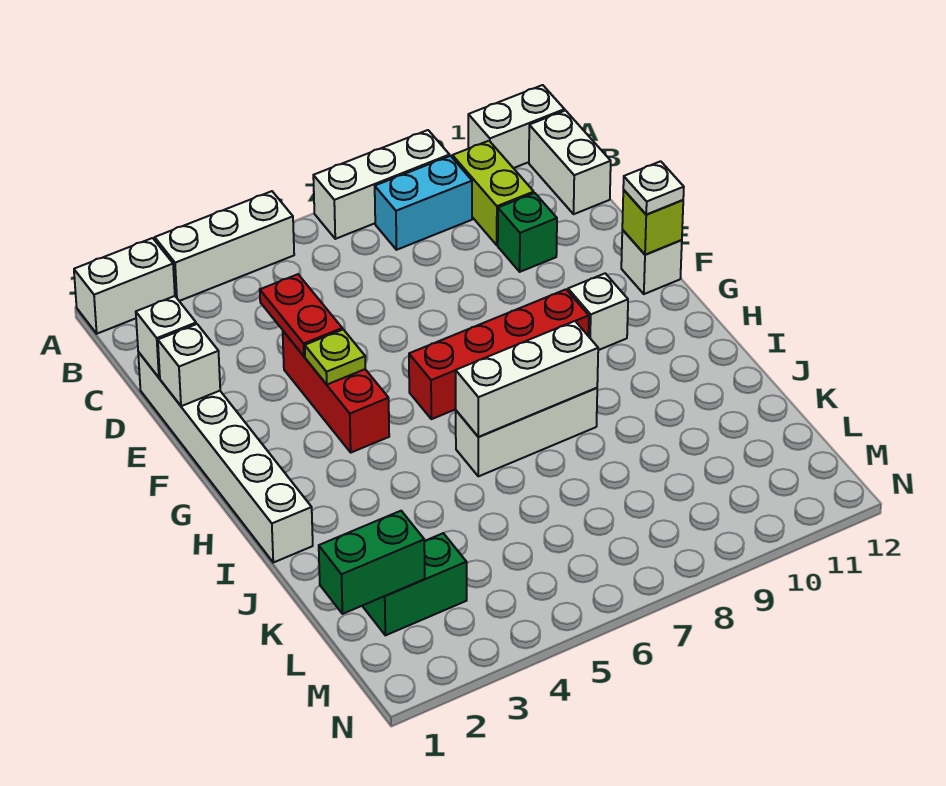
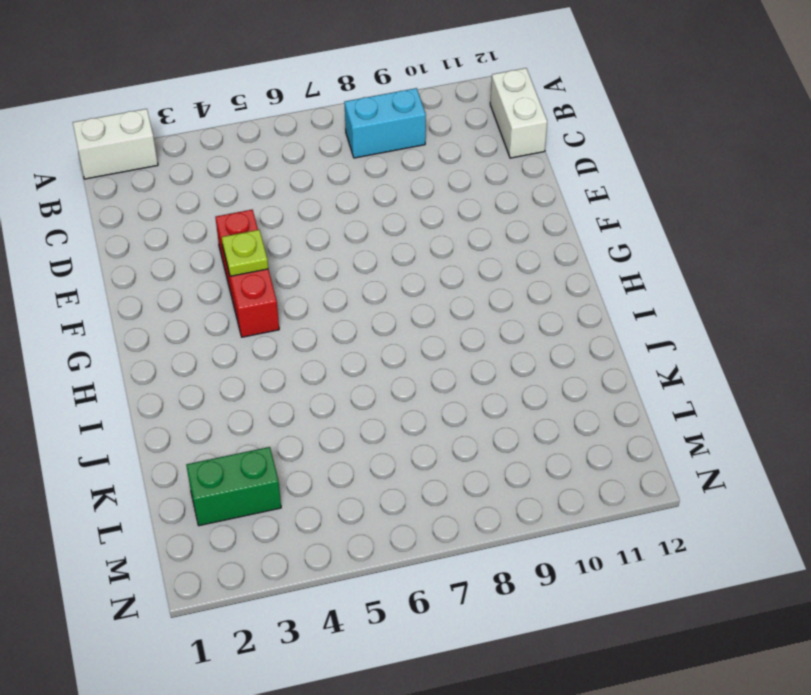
none -> white brick A3:A5 level 1
none -> white brick A7:A9 level 1
none -> white brick A11:A12 level 1

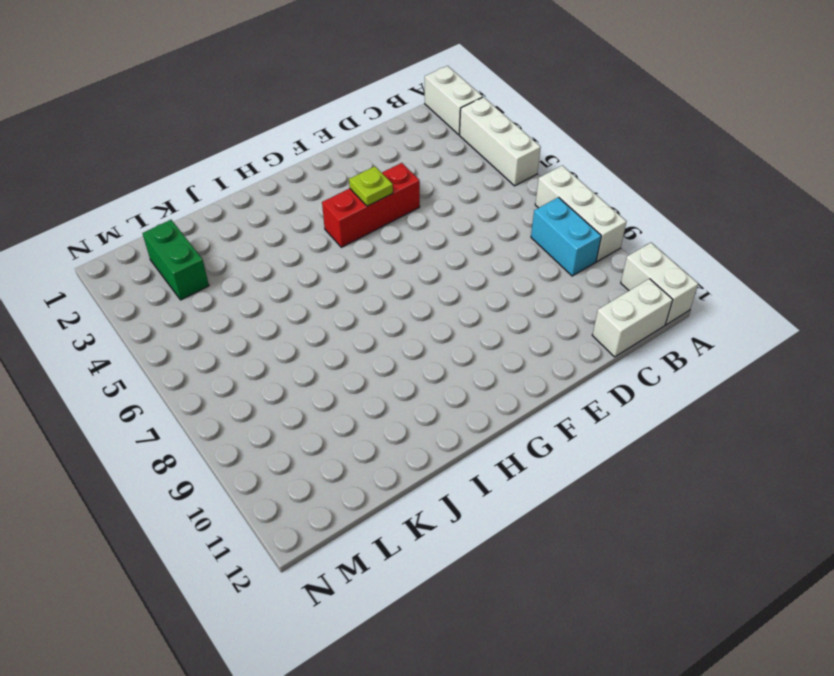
none -> lime brick B10:C10 level 1
none -> white brick D1:I1 level 1
none -> green brick D10 level 1

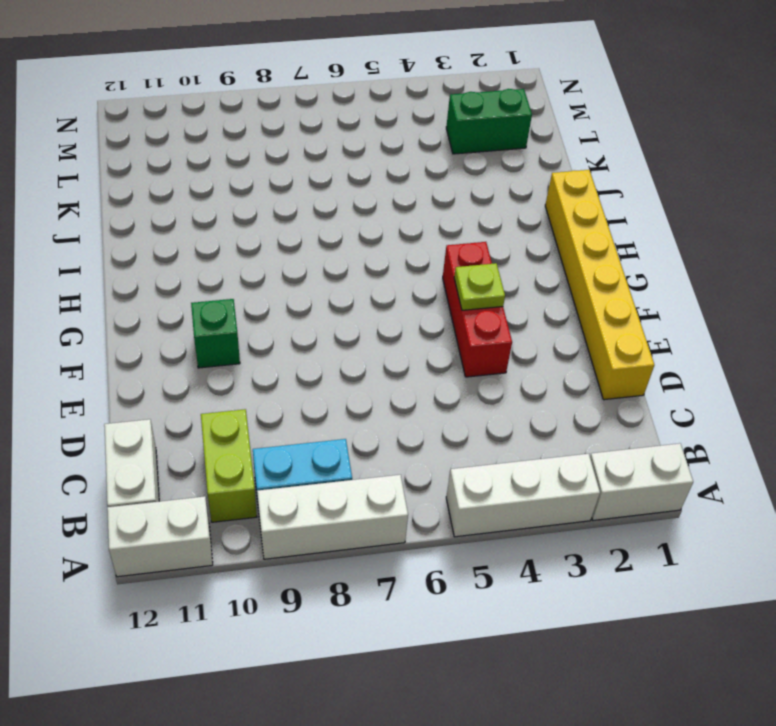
yellow brick D1:I1 level 1 -> white brick D1:I1 level 1
green brick F10 level 1 -> green brick D10 level 1
none -> white brick F12 level 1
none -> red brick G6:G9 level 1
none -> white brick G10 level 1

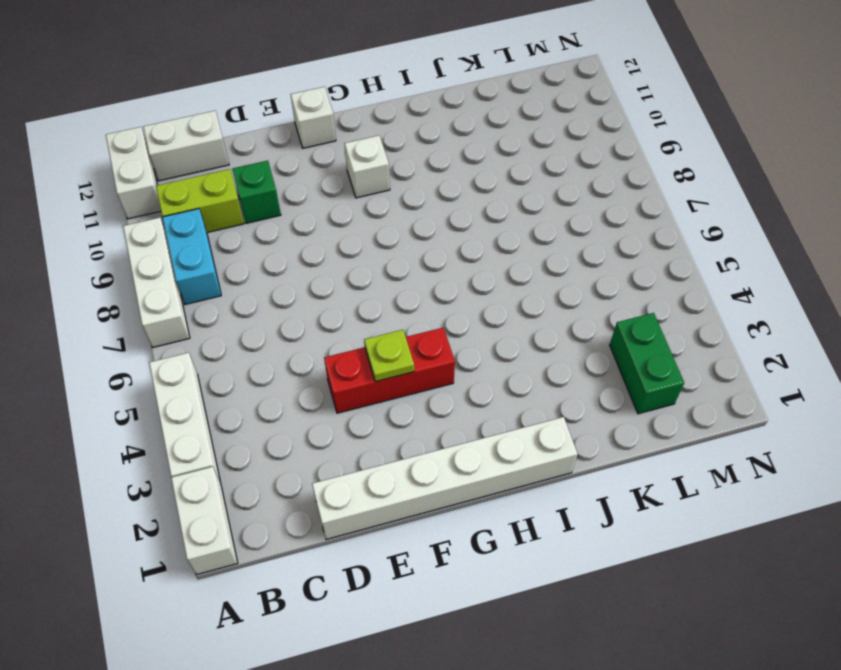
none -> red brick G6:G9 level 1
none -> white brick I6:I8 level 1
none -> white brick D1 level 2

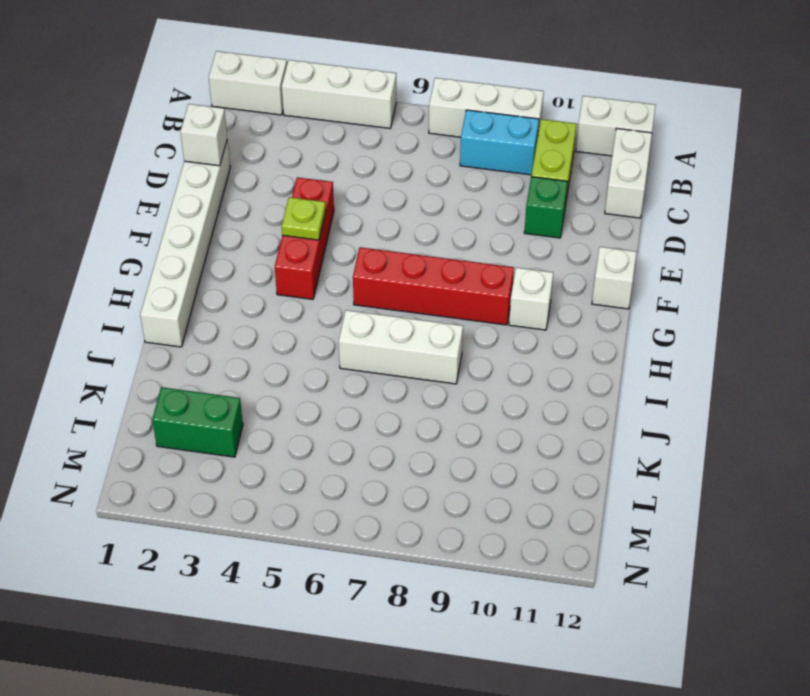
none -> red plate D4:E4 level 2
none -> white brick E1 level 2
none -> lime brick F12 level 2

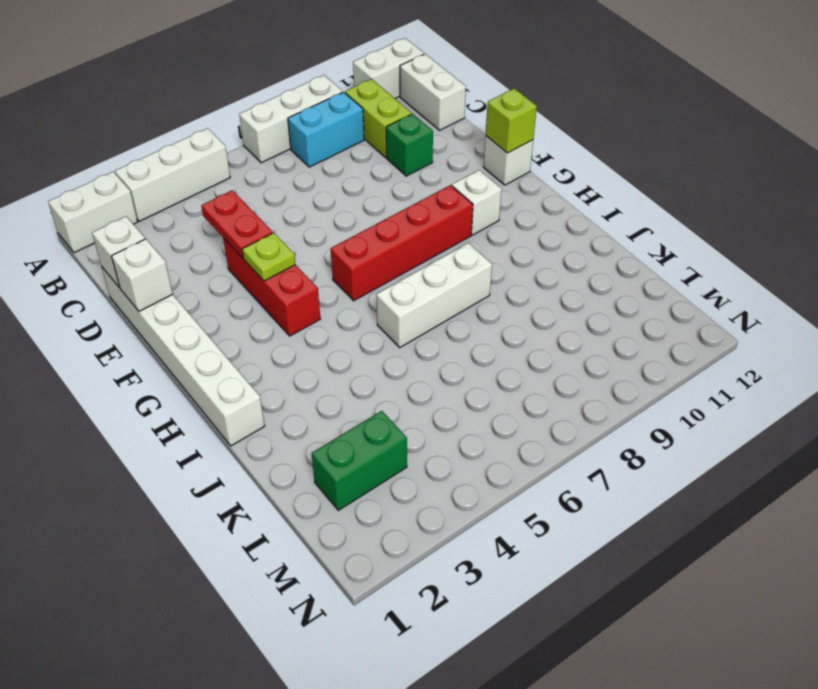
none -> white brick I6:I8 level 2
none -> green brick L1:L2 level 2
none -> white plate F12 level 3

